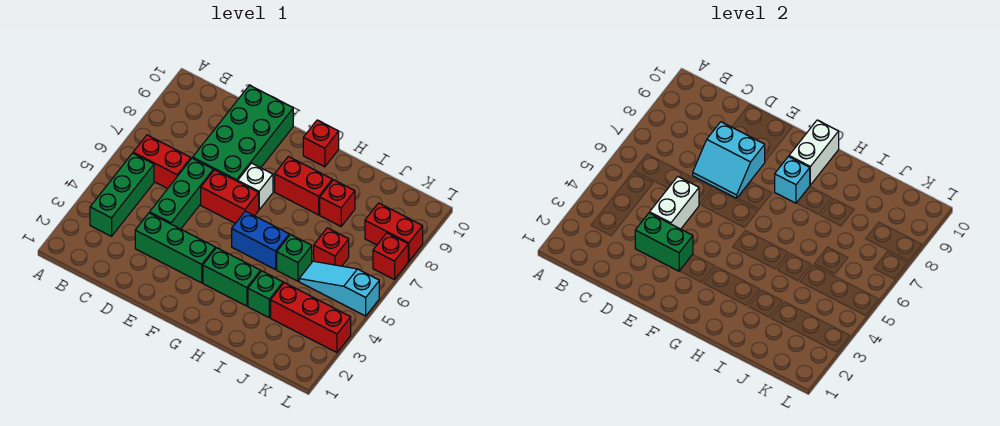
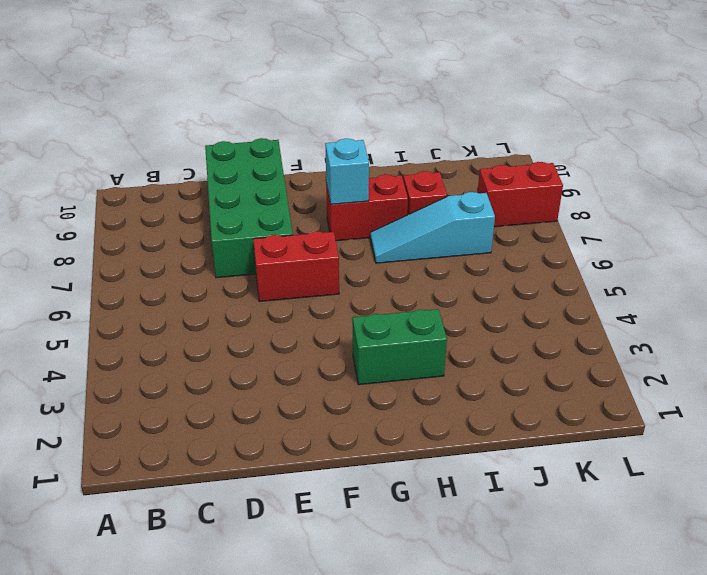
cyan slope H7:J7 level 1 top J -> cyan slope J5:L5 level 1 top L
none -> green brick B3:B5 level 1
none -> red brick B6:C6 level 1
none -> green brick D3:F3 level 1

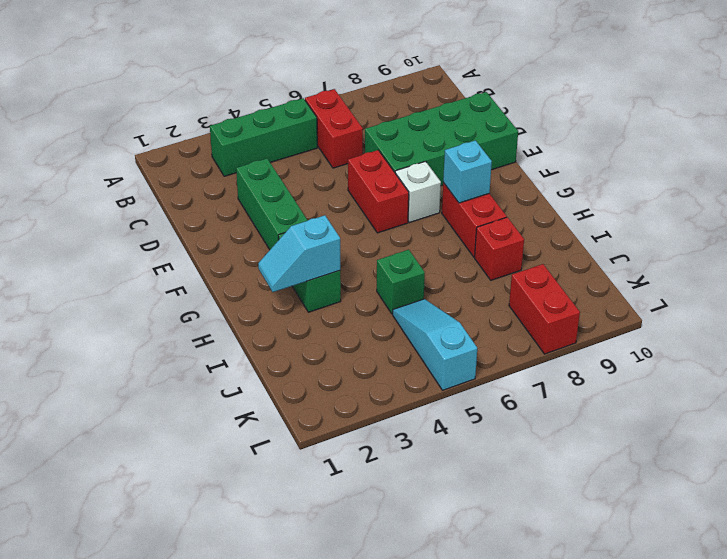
cyan slope H2:H3 level 2 top 3 -> none
none -> green brick D4:D6 level 1
none -> blue brick G5:H5 level 1
none -> red brick G10 level 1

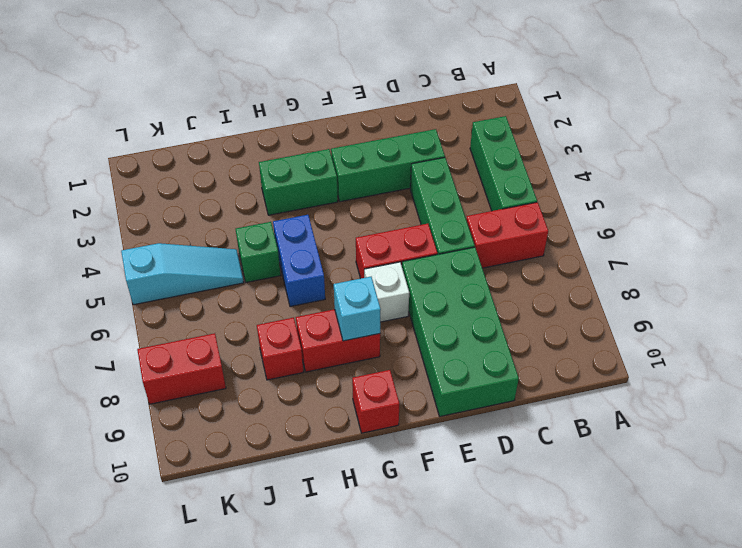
blue brick H5:H6 level 1 -> blue brick G5:H5 level 1
none -> green brick I3 level 1
none -> red brick J3:L3 level 1
none -> red brick J6 level 1

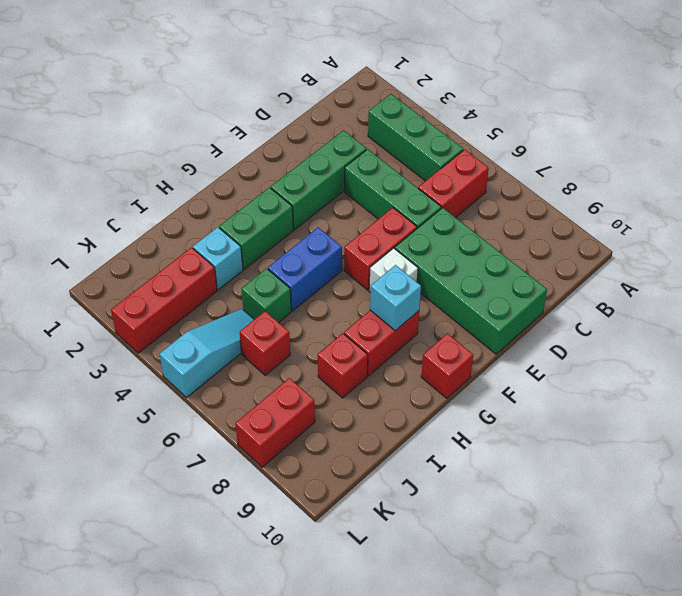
cyan brick I3 level 1 -> green brick I3 level 1
none -> red brick L7 level 1
none -> green brick D3:E3 level 2
none -> white brick D4:D5 level 2

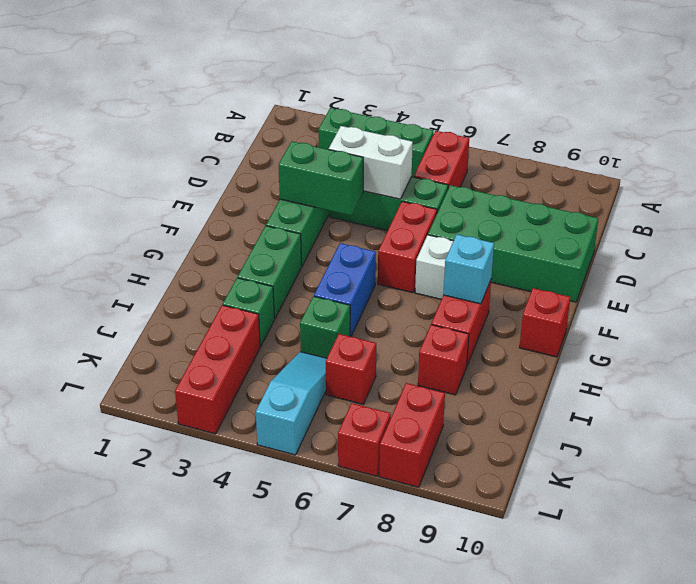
green brick E3:E4 level 2 -> green brick D3:E3 level 2
none -> cyan slope D7:E8 level 2 top 8
none -> white brick G9:G10 level 2

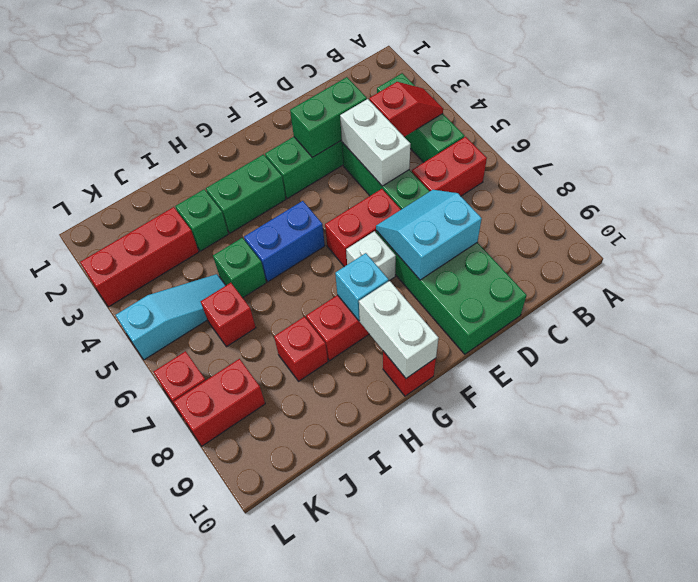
red slope B4:C4 level 2 top C -> none

